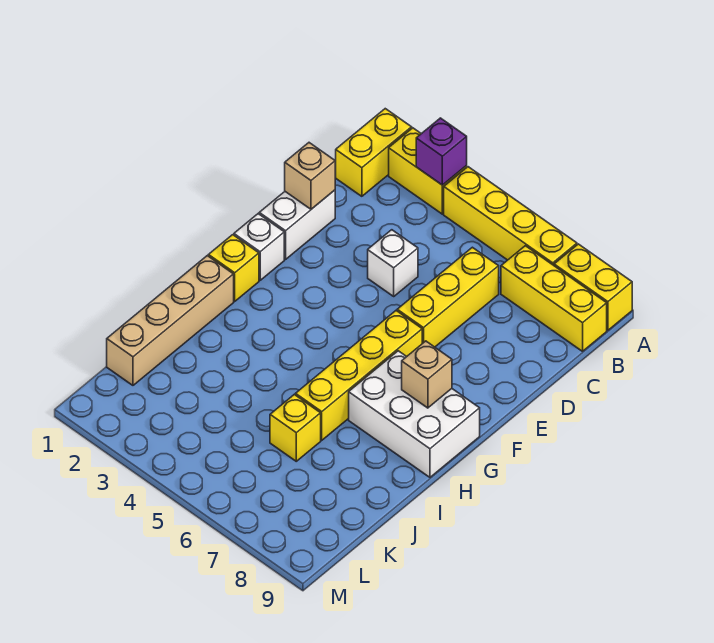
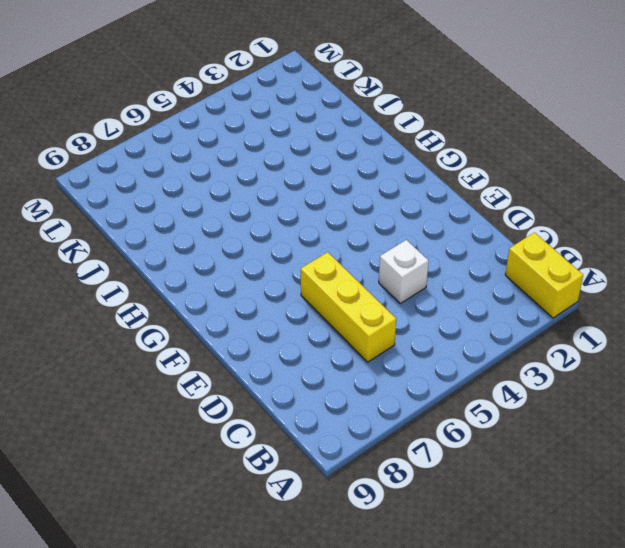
none -> yellow brick A2:A3 level 1
none -> yellow brick A4:A7 level 1
none -> yellow brick A8:A9 level 1

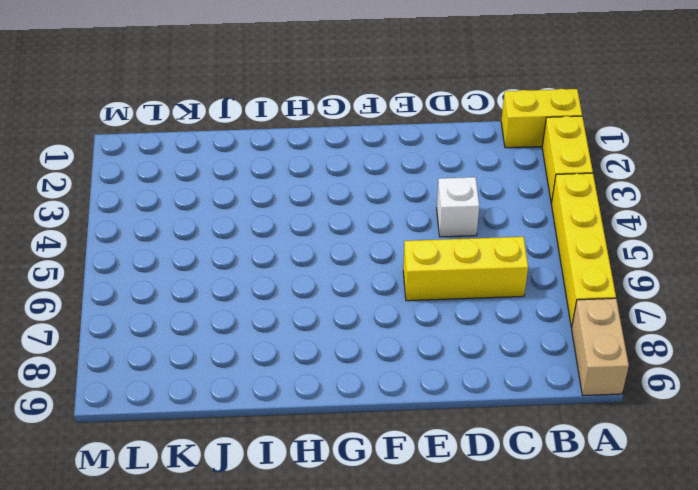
tan brick A8:A9 level 1 -> yellow brick A8:A9 level 1
none -> yellow brick B7:B9 level 1
none -> white brick D1:E1 level 1
none -> white brick F1 level 1

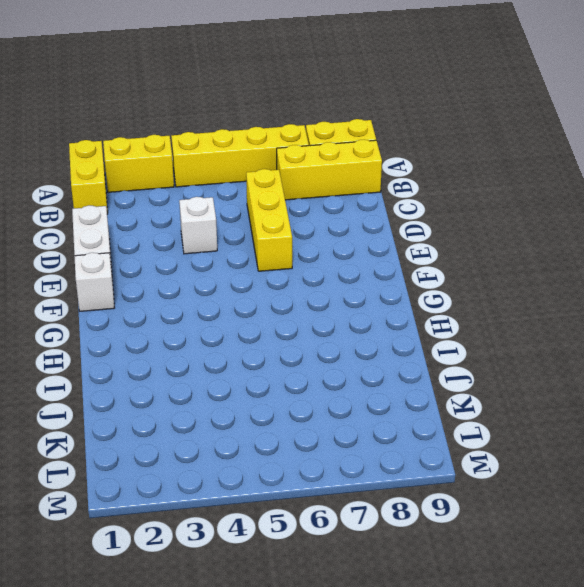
none -> yellow brick F6:I6 level 1
none -> yellow brick G1 level 1
none -> white brick G7:H9 level 1

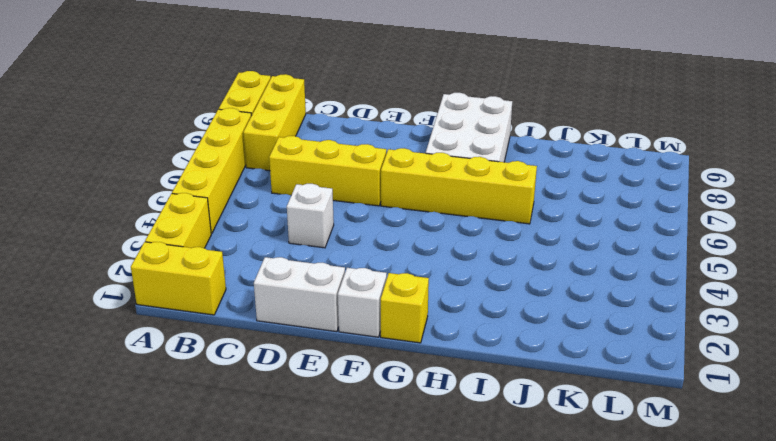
none -> tan brick H1:K1 level 1
none -> yellow brick J6 level 1
none -> purple brick A3 level 2

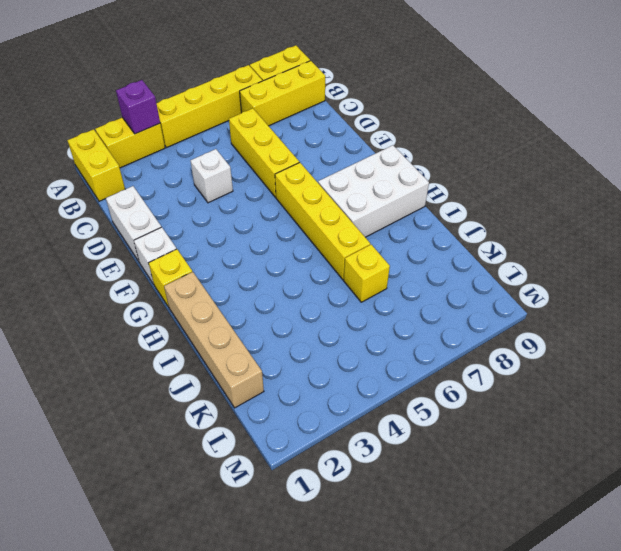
none -> tan brick D1 level 2
none -> tan brick G8 level 2

